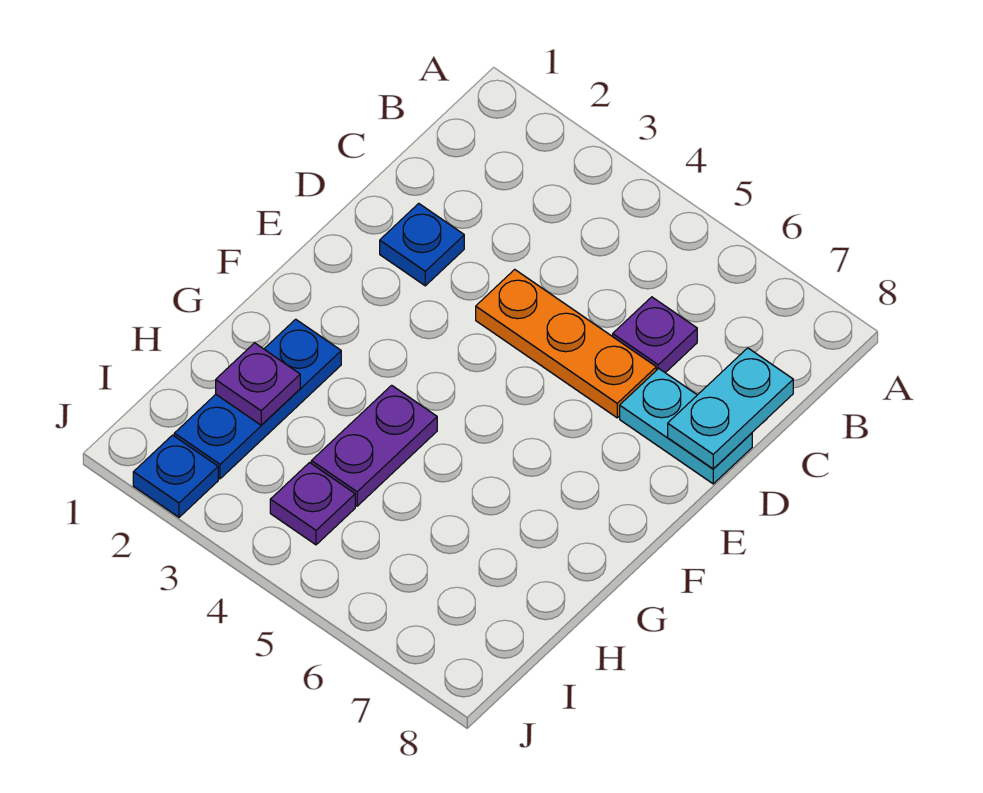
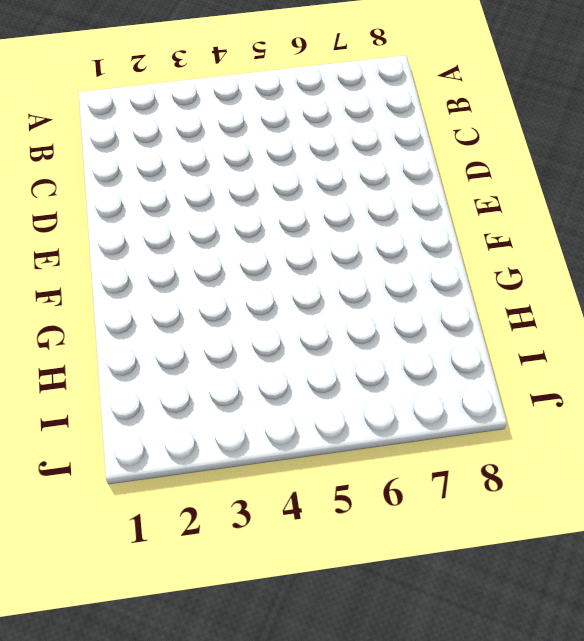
none -> purple plate C6 level 1
none -> blue plate D2 level 1

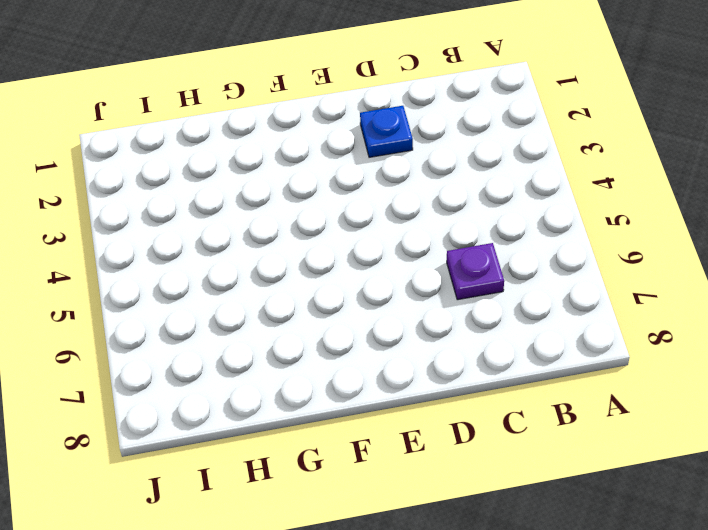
none -> orange plate D4:D6 level 1
none -> cyan plate D7:D8 level 1

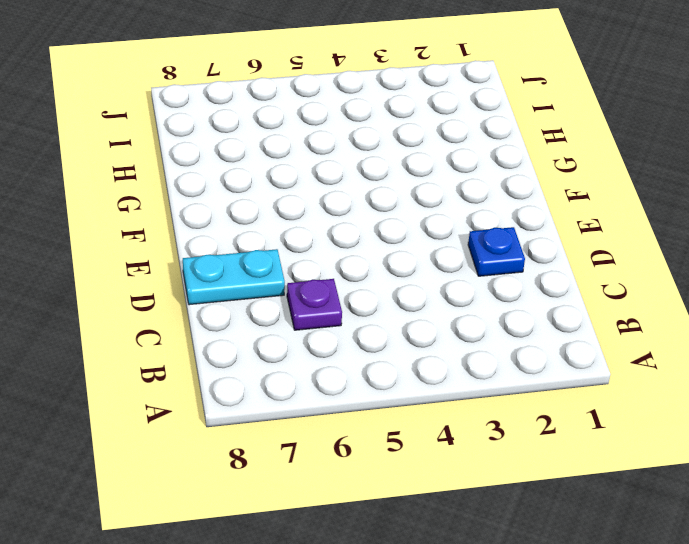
none -> orange plate D4:D6 level 1
none -> blue plate G2:I2 level 1

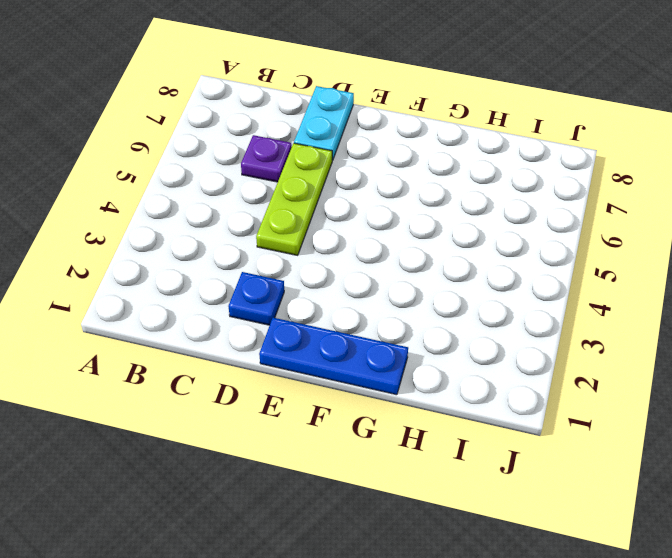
lime plate D4:D6 level 1 -> orange plate D4:D6 level 1
blue plate E1:G1 level 1 -> blue plate G2:I2 level 1
none -> purple plate G4:H4 level 1
none -> purple plate I4 level 1

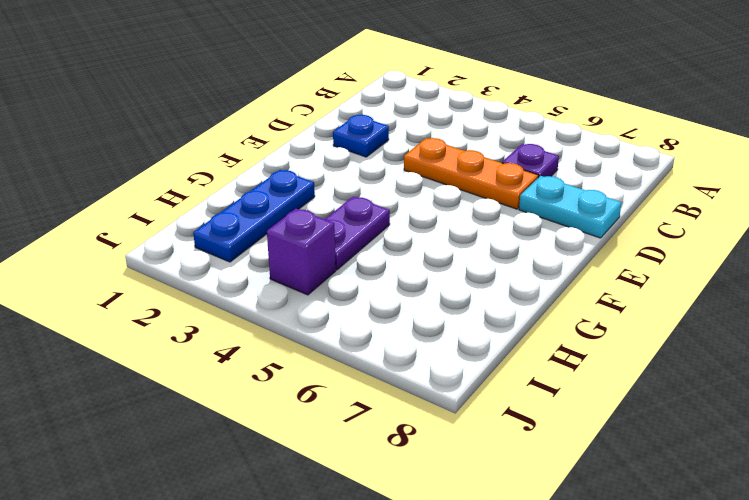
purple brick I4 level 1 -> purple plate I4 level 1
none -> blue plate J2 level 1
none -> cyan plate C8:D8 level 2

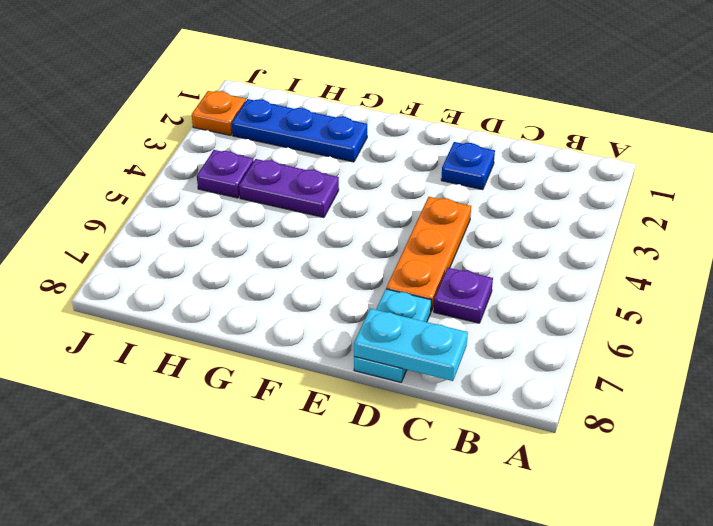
orange plate J2 level 1 -> blue plate J2 level 1
none -> purple plate H2 level 2

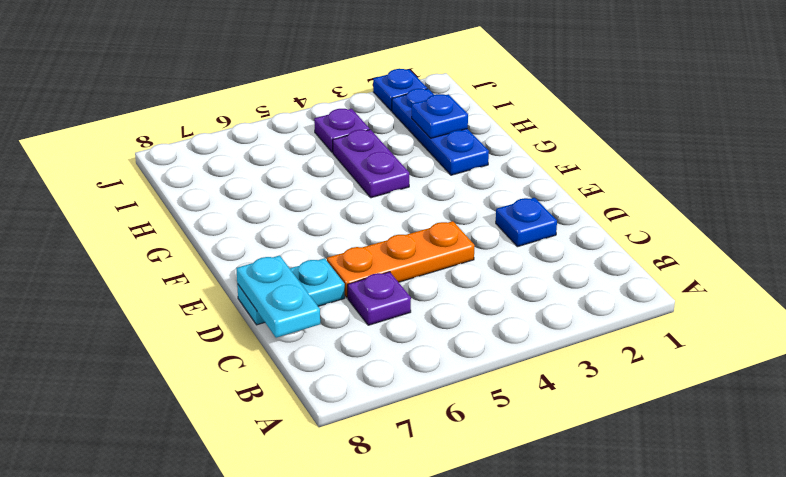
blue plate H2 level 2 -> purple plate H2 level 2

